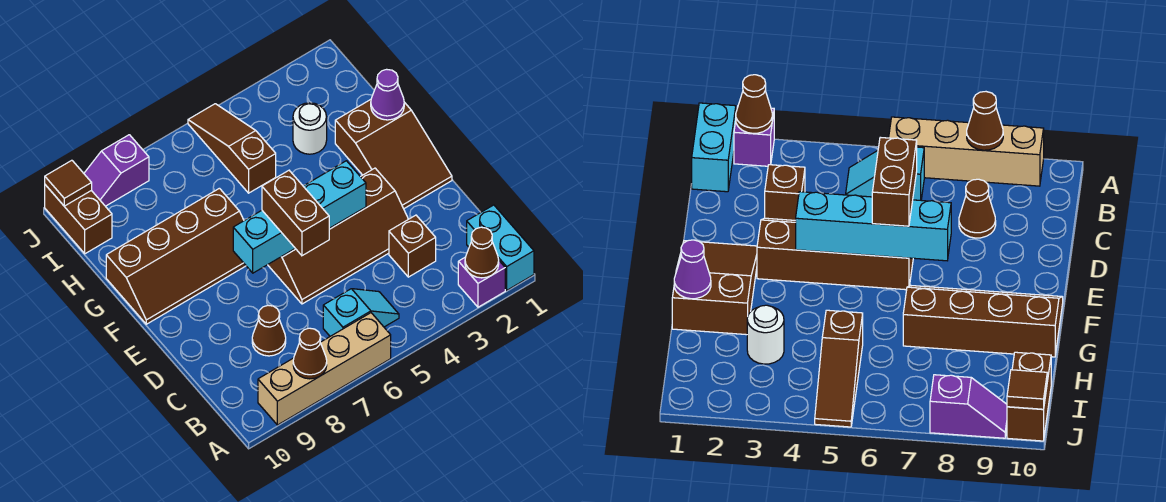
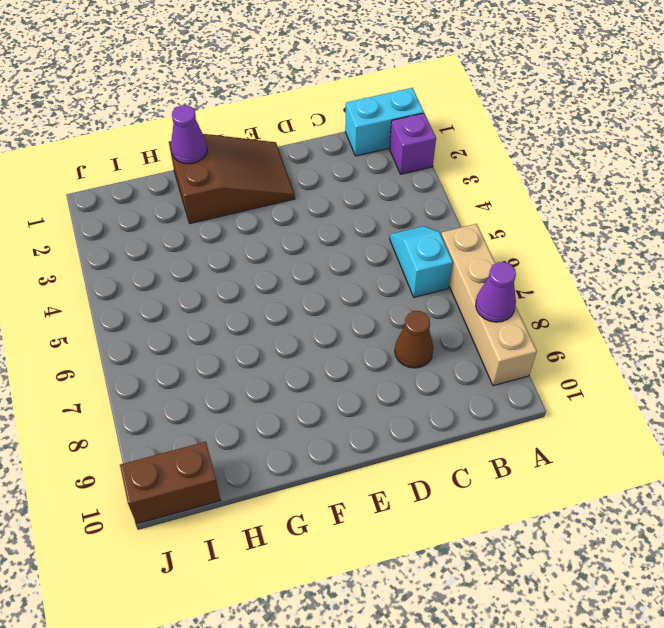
purple cone A8 level 2 -> brown cone A8 level 2
none -> brown brick C3 level 1
none -> brown slope D3:E6 level 1 top E
none -> brown slope F7:G10 level 1 top G

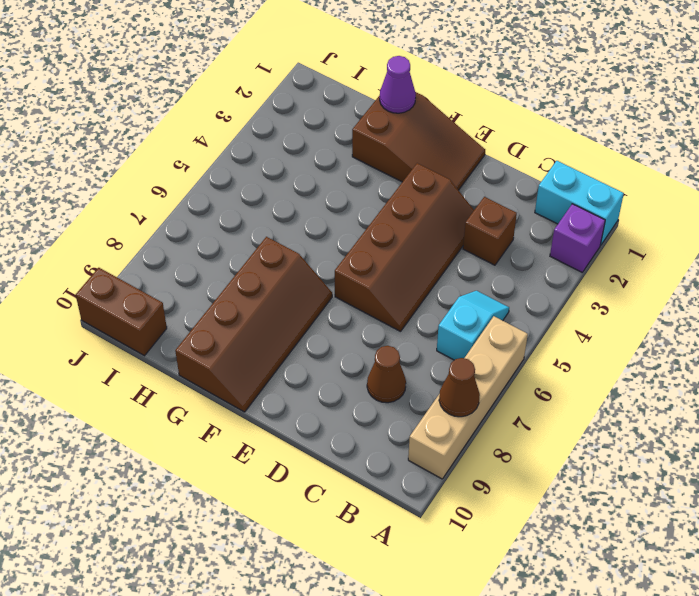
none -> white round brick H3 level 1
none -> brown slope H5:J5 level 1 top H
none -> purple slope J8:J9 level 1 top 8

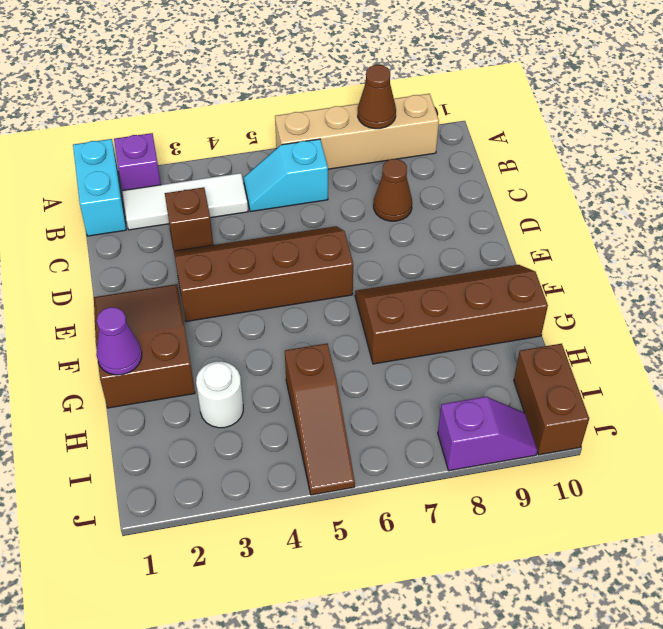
white tile B2:B4 level 1 -> none
none -> brown cone A2 level 2
none -> cyan brick E4:E7 level 2
none -> brown tile J10 level 2

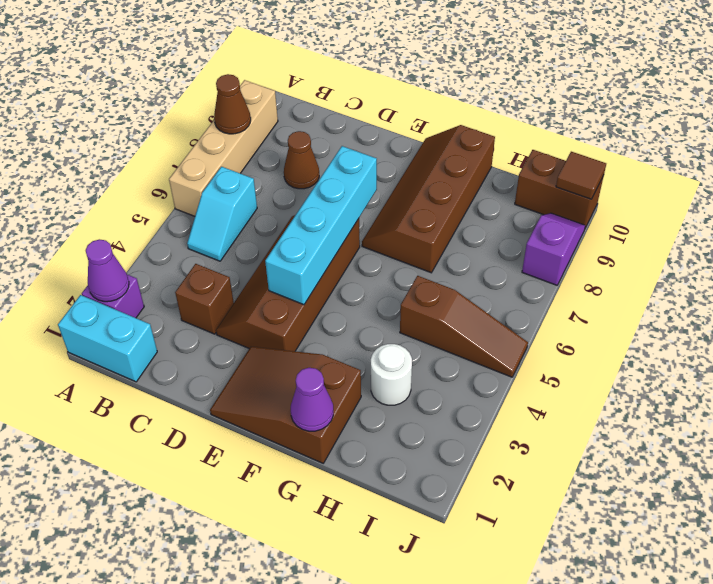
purple cone A2 level 2 -> brown cone A2 level 2
none -> brown brick D6:E6 level 3

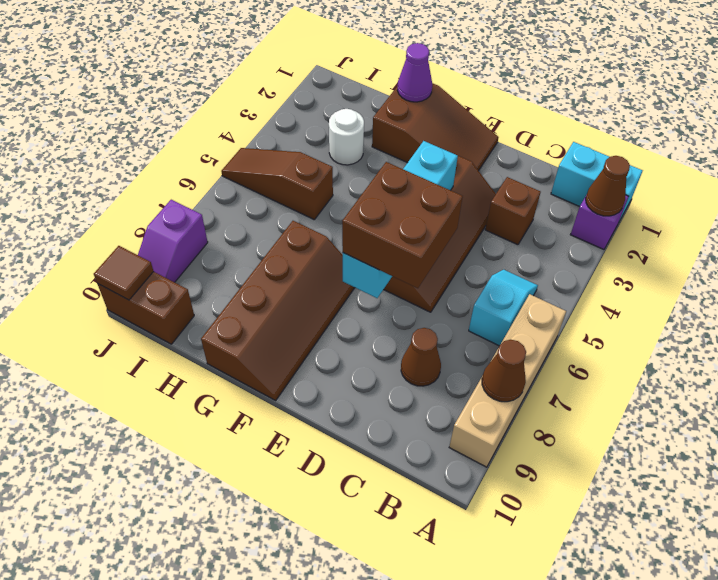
brown brick D6:E7 level 3 -> brown brick D6:E6 level 3

